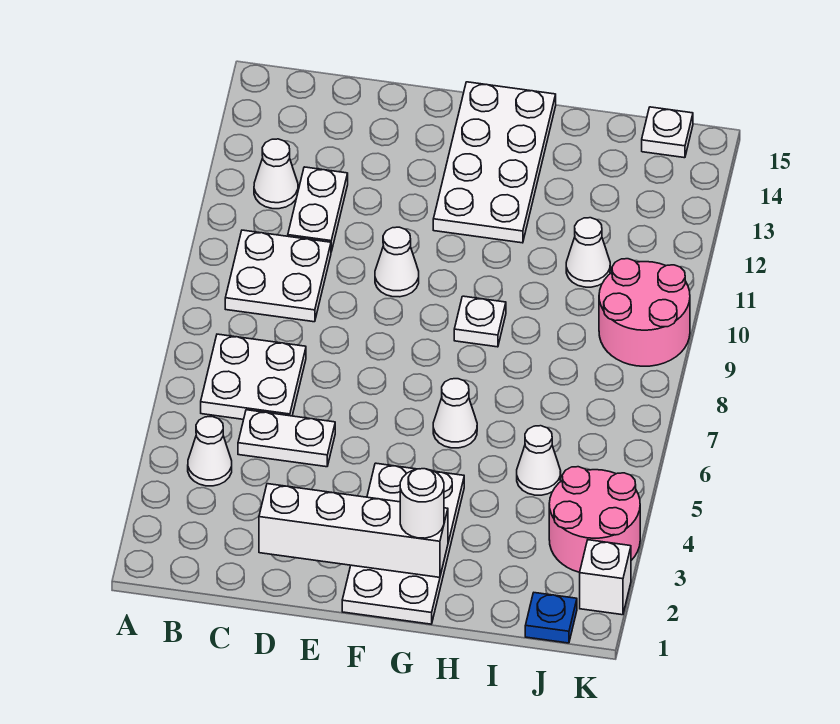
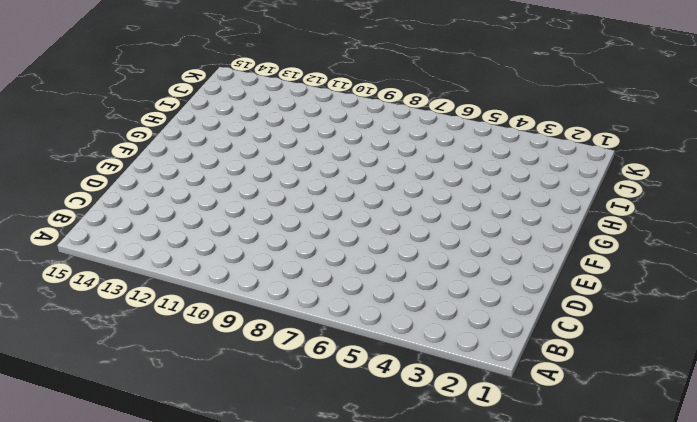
none -> white cone B4 level 1
none -> white plate B6:C7 level 1
none -> white plate B9:C10 level 1

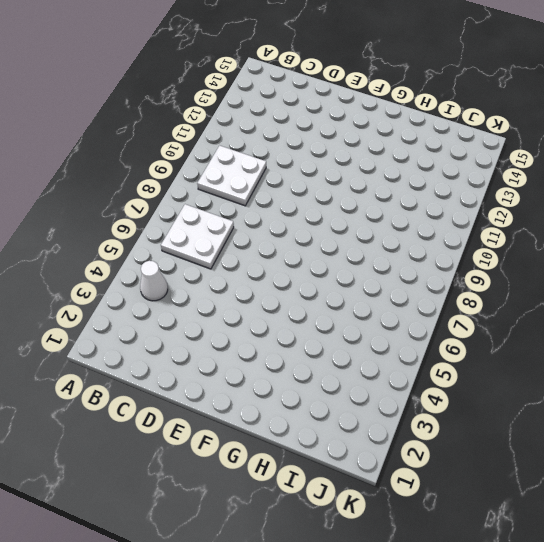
none -> white cone B12 level 1
none -> white plate C5:D5 level 1
none -> white plate C11:C12 level 1

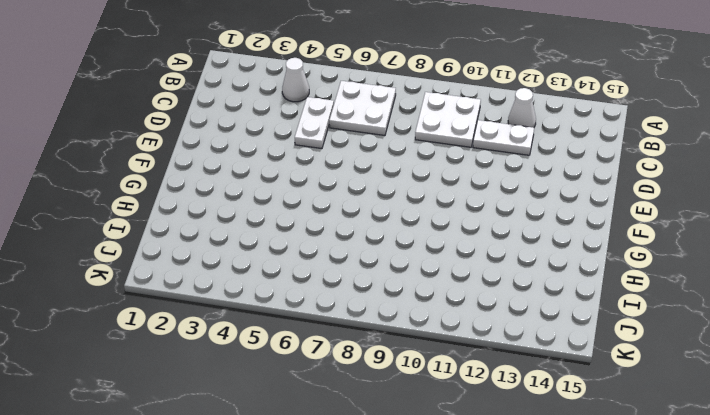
none -> white cone E10 level 1
none -> white plate F1:G4 level 1
none -> white plate F12:G15 level 1

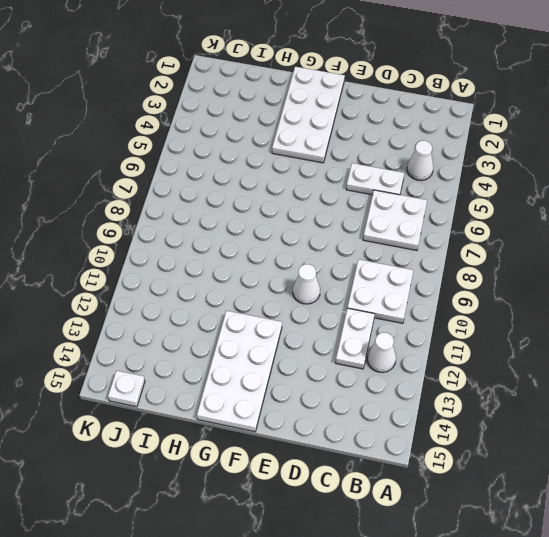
none -> white cone G6 level 1
none -> white plate G9 level 1
none -> white cone I5 level 1

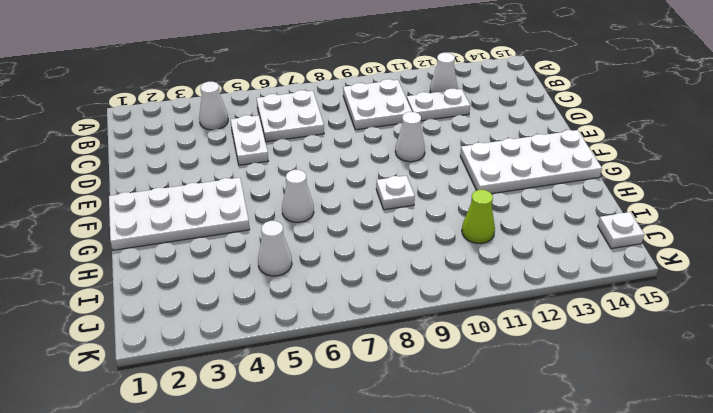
lime cone I11 level 1 -> white cone I11 level 1
none -> blue plate J1 level 1
none -> pink round brick J3:K4 level 1
none -> pink round brick J9:K10 level 1

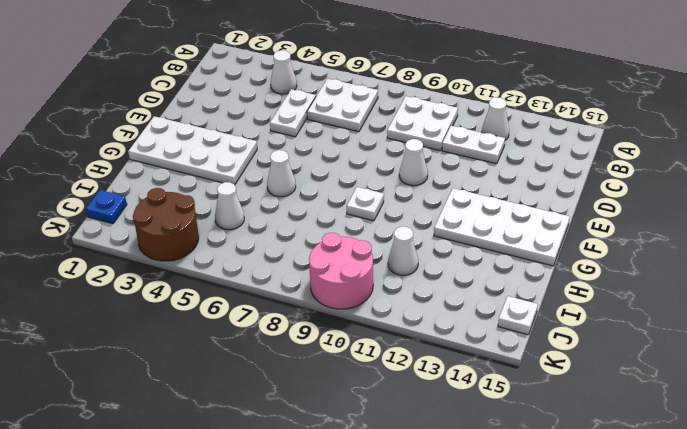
brown round brick J3:K4 level 1 -> pink round brick J3:K4 level 1
none -> white brick K2 level 1
none -> white brick D2:G2 level 2
none -> white round brick G2 level 3

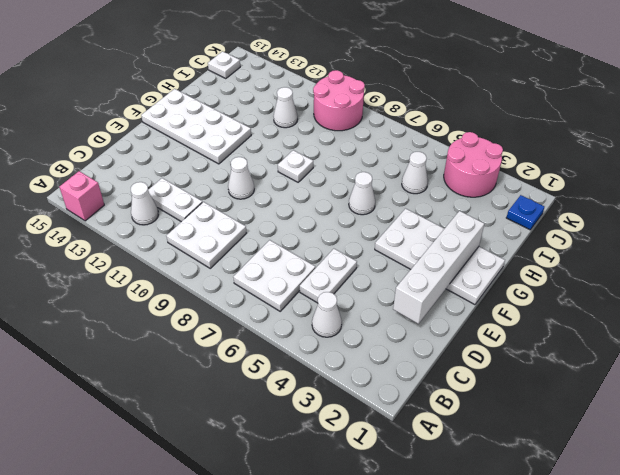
pink brick A14 level 1 -> none
none -> white brick K2 level 1
none -> white round brick G2 level 3

